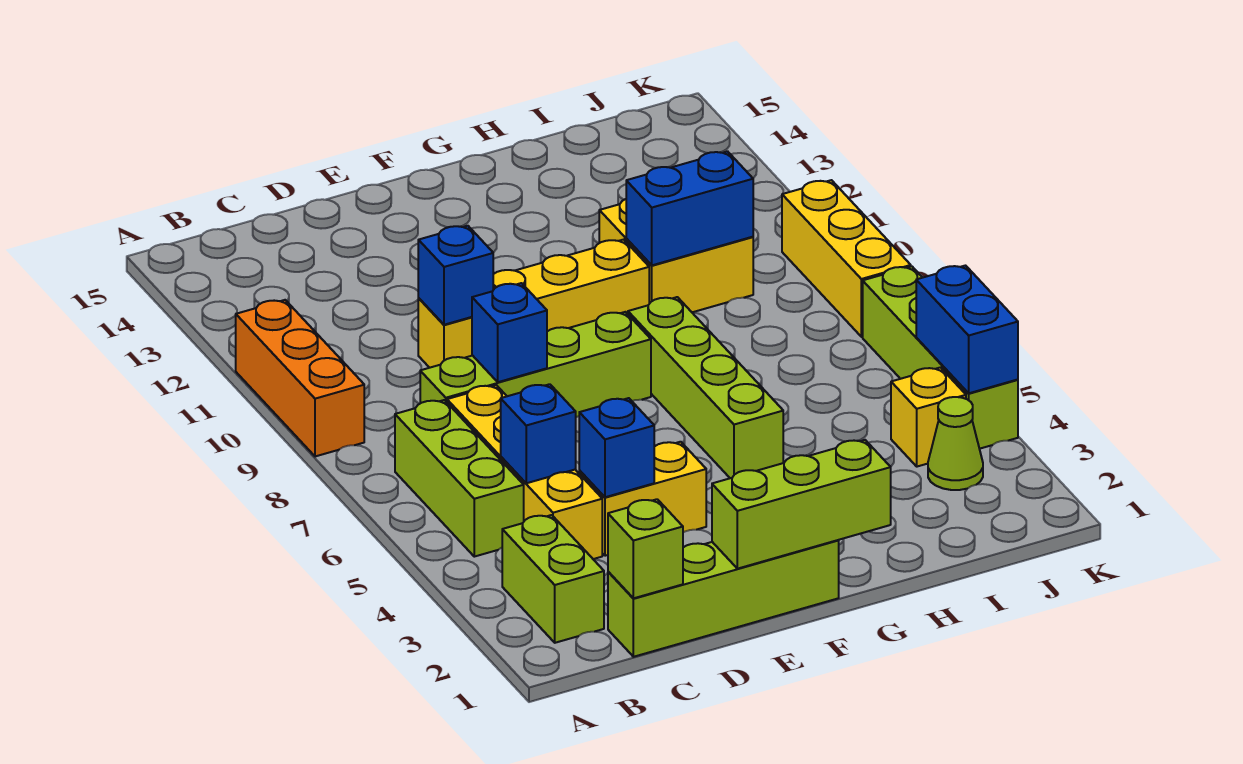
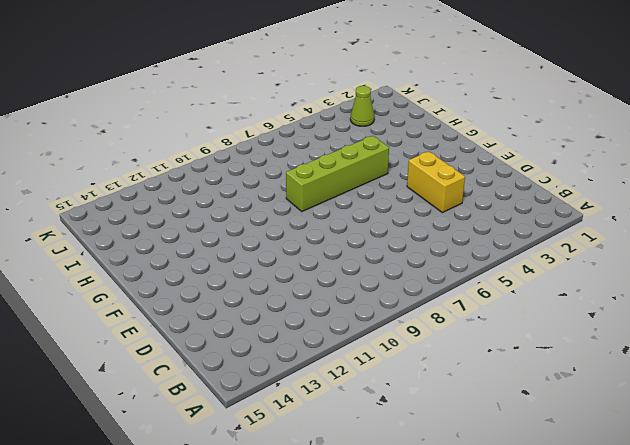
none -> orange brick A9:A11 level 1
none -> lime brick B2:B3 level 1
none -> lime brick B5:B7 level 1

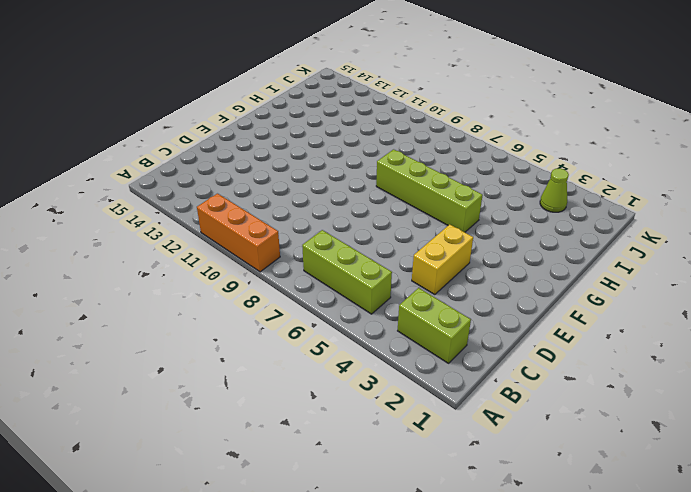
none -> lime brick C1:F1 level 1
none -> yellow brick C4:C7 level 1
none -> lime brick C8:F8 level 1

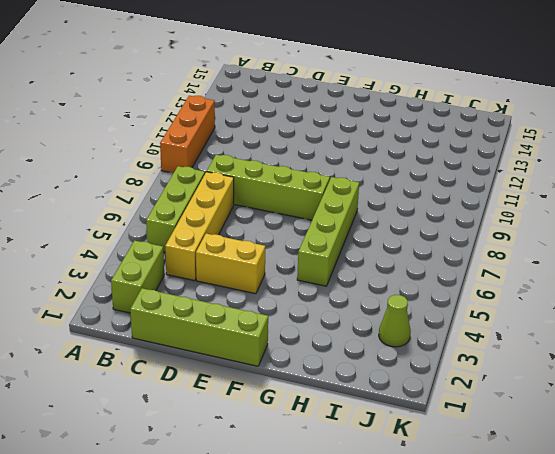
none -> yellow brick D10:G10 level 1
none -> yellow brick H10:I11 level 1
none -> yellow brick J4 level 1

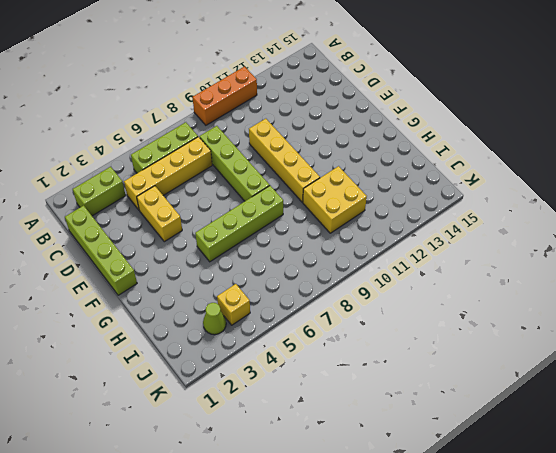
none -> lime brick K4:K7 level 1
none -> yellow brick K8:K10 level 1
none -> lime brick C1 level 2

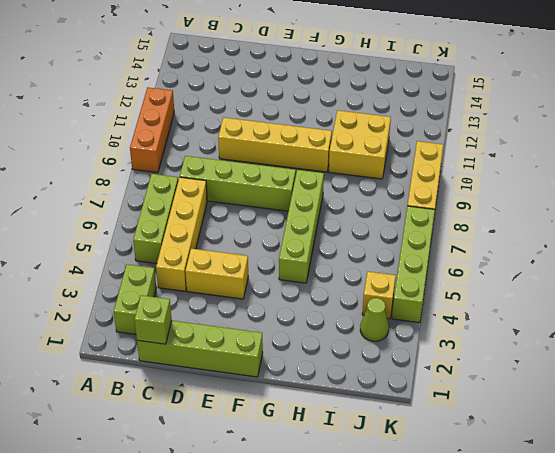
none -> blue brick C5 level 2
none -> blue brick D4 level 2
none -> blue brick D8 level 2

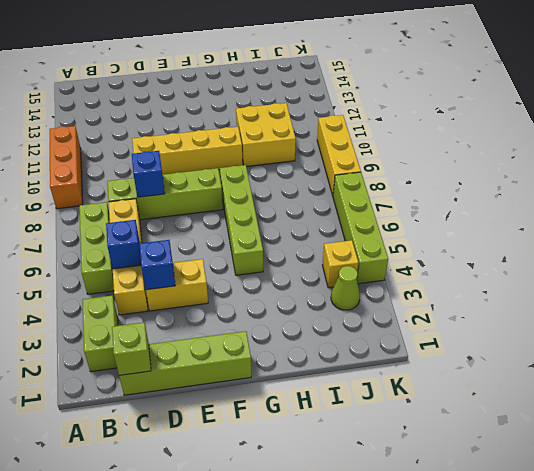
none -> blue brick D10 level 2
none -> lime brick E1:G1 level 2
none -> blue brick H10:I10 level 2

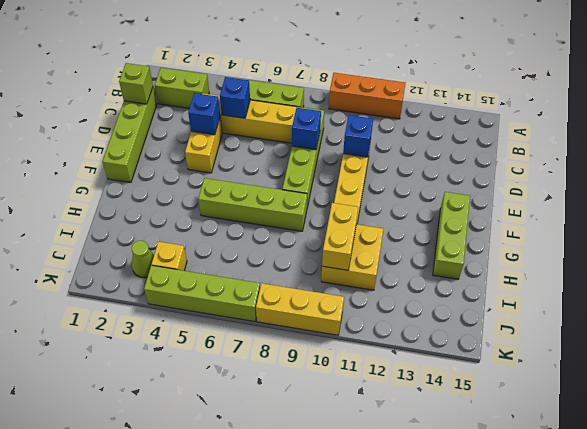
lime brick F14:H14 level 1 -> lime brick E1:G1 level 2
yellow brick H10:I10 level 2 -> blue brick H10:I10 level 2
none -> blue brick K4:K5 level 2

